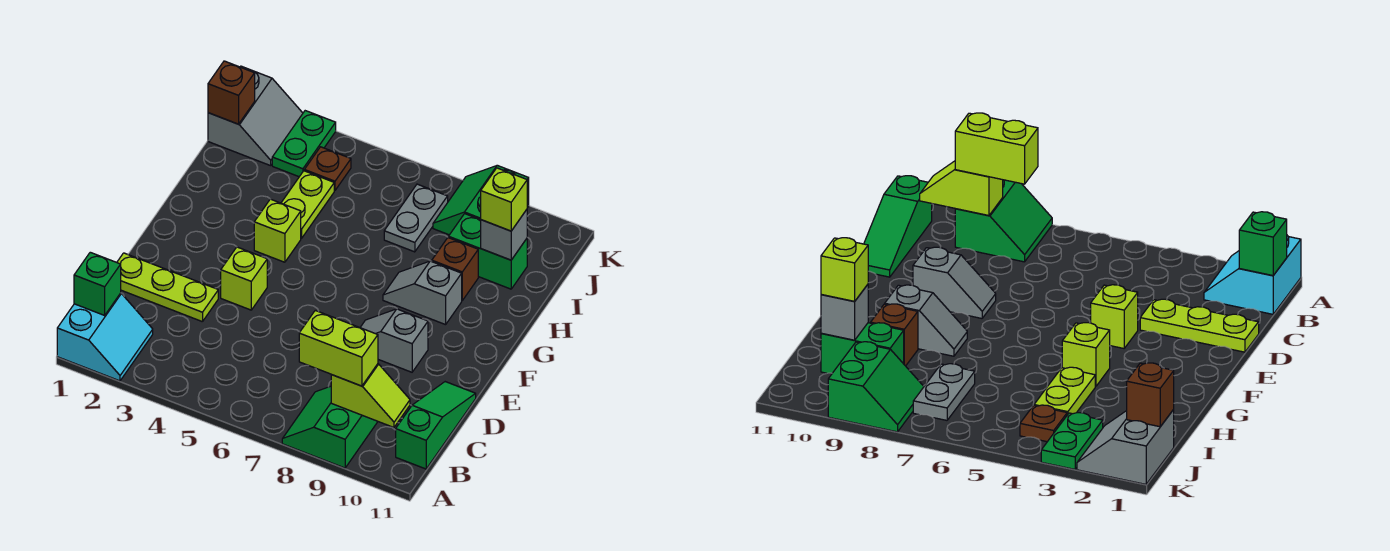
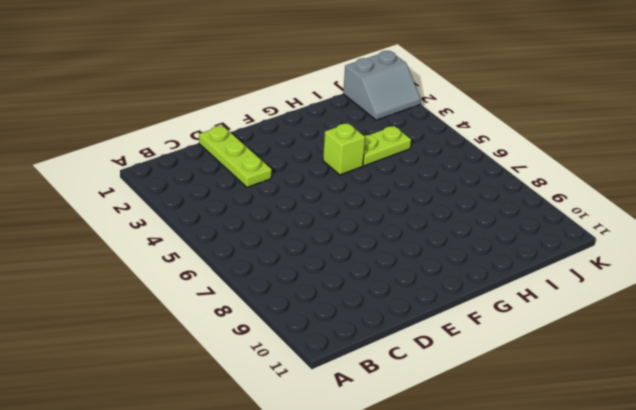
none -> cyan slope A1:B2 level 1 top 1
none -> green slope A8:B9 level 1 top 9
none -> green slope B11:D11 level 1 top B

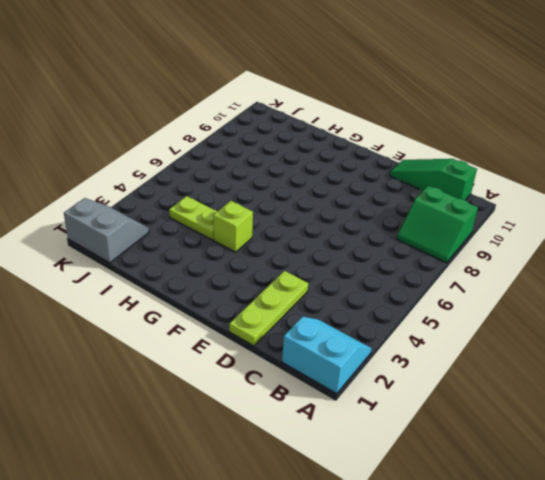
none -> lime brick E4 level 1
none -> grey slope E8:E9 level 1 top 9
none -> grey slope G8:G9 level 1 top 9

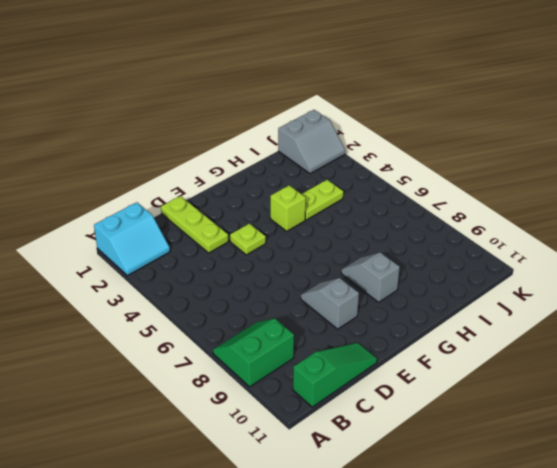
lime plate E4 level 1 -> lime brick E4 level 1
none -> brown brick H9 level 1
none -> grey plate I7:J7 level 1
none -> green brick I9:I10 level 1

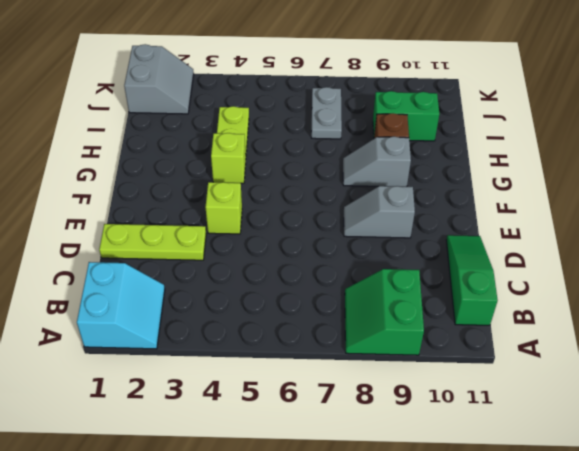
none -> green plate J3:K3 level 1
none -> brown plate J4 level 1
none -> green slope J8:K9 level 1 top 9

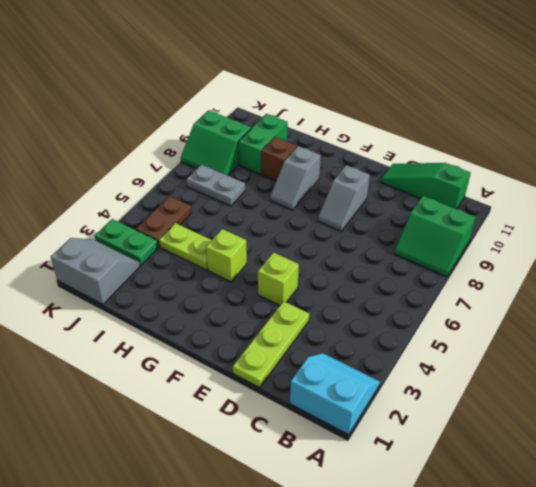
brown plate J4:J5 level 1 -> brown plate J4 level 1
none -> green brick B1 level 2
none -> lime slope B9:B10 level 2 top 9
none -> grey brick I10 level 2

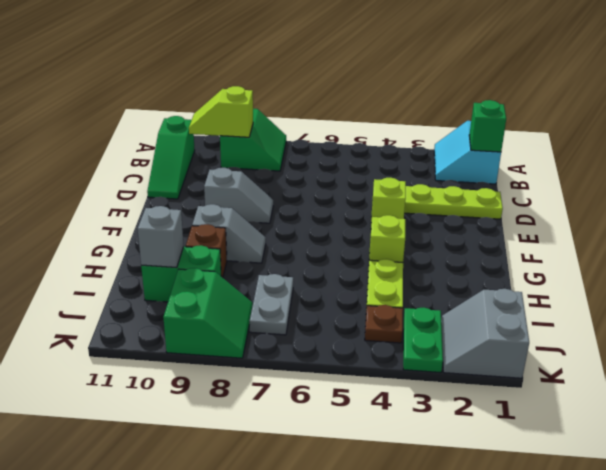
none -> brown brick J1 level 2
none -> lime brick B8:B9 level 3
none -> lime brick I10 level 3

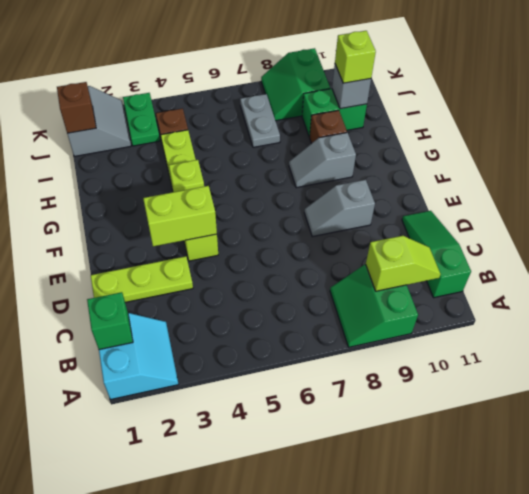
lime brick E3:E4 level 2 -> lime brick B8:B9 level 3

